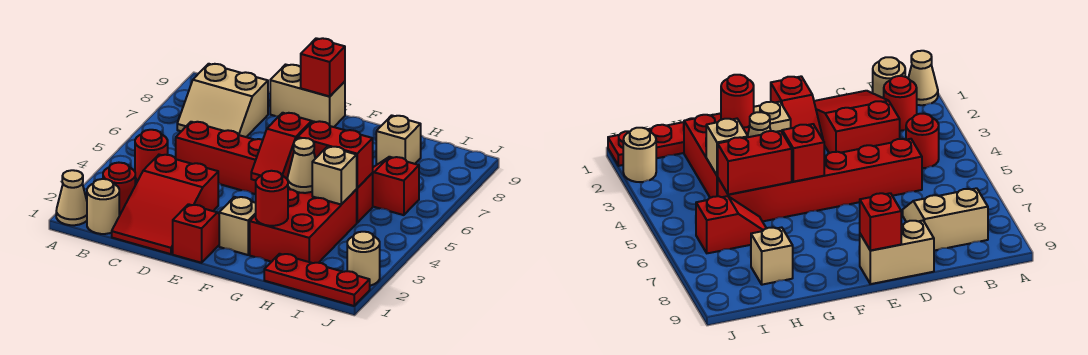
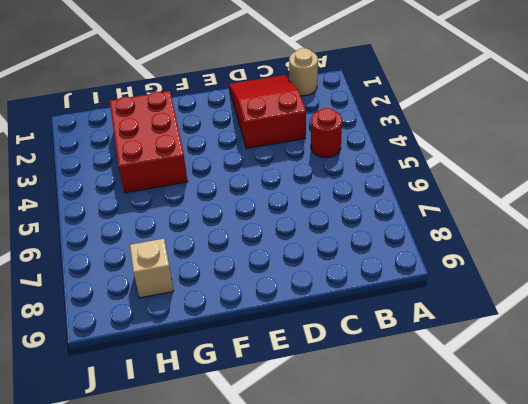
none -> tan cone A1 level 1
none -> red round brick B2 level 1
none -> tan slope B7:C8 level 1 top 8

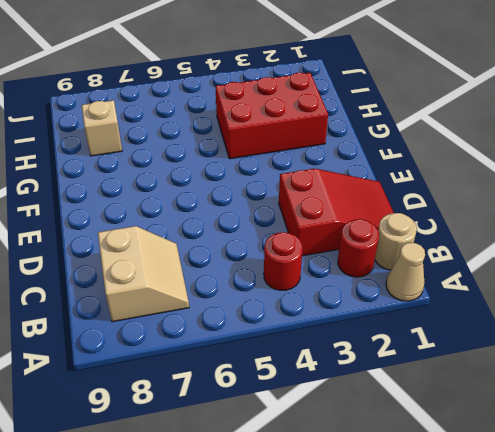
none -> red brick C5:H5 level 1
none -> tan brick D9:E9 level 1
none -> red slope E1:E2 level 1 top 1

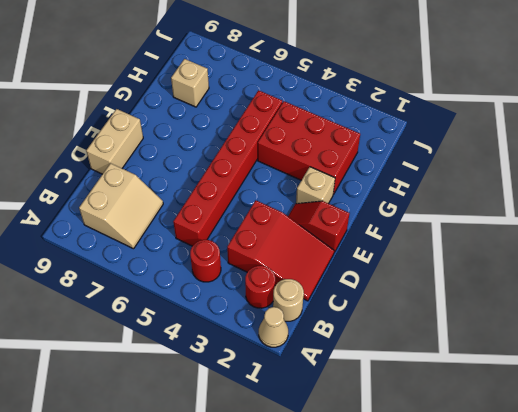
none -> red plate H1:J1 level 1
none -> red slope H6:I6 level 1 top I
none -> tan round brick J2 level 1

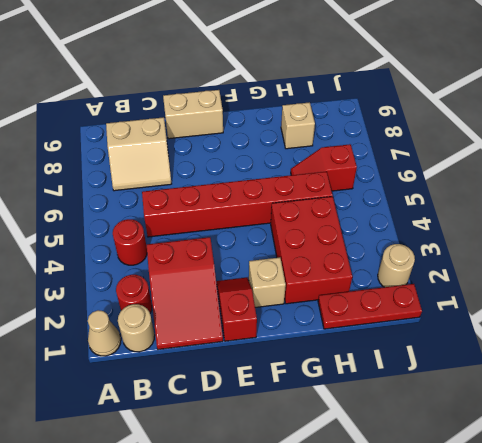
none -> red brick E9 level 2
none -> red slope F4:F5 level 2 top 5
none -> red round brick G2 level 2

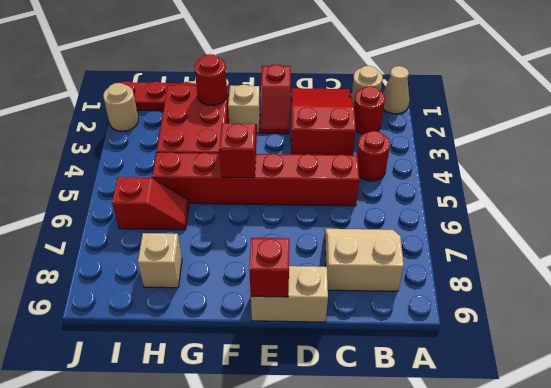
none -> tan cone G4 level 2
none -> red brick G5:H5 level 2
none -> tan brick H4 level 2

